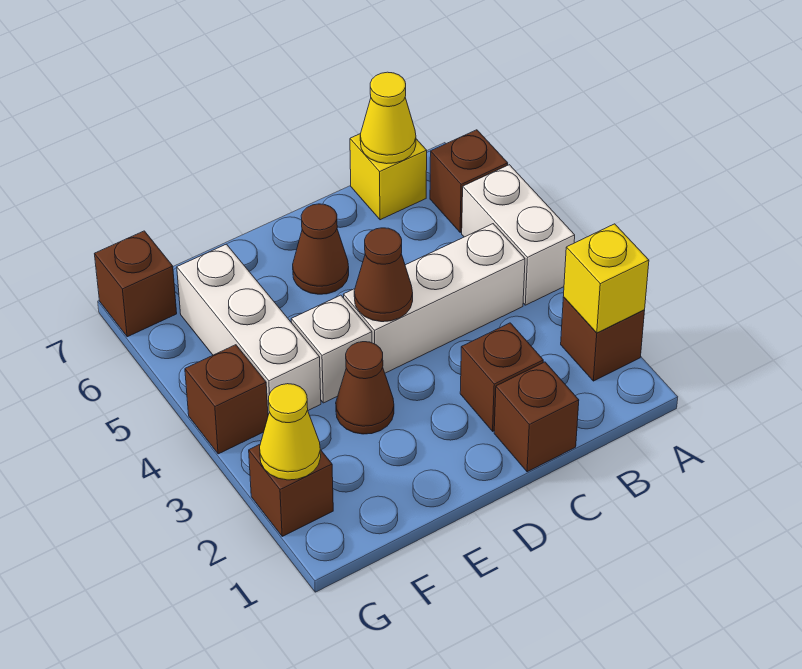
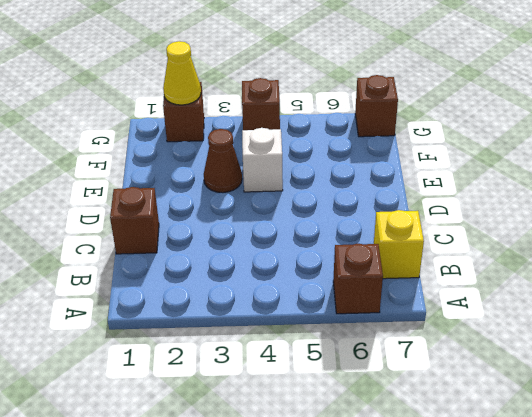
none -> brown brick A2 level 1
none -> white brick A4:A5 level 1
none -> white brick B4:D4 level 1

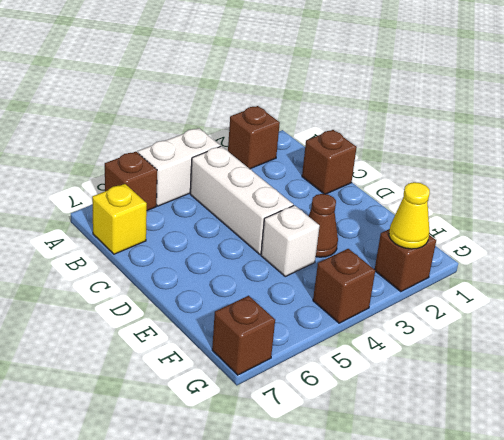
none -> brown brick C2 level 1
none -> brown cone D6 level 1
none -> white brick F4:F6 level 1

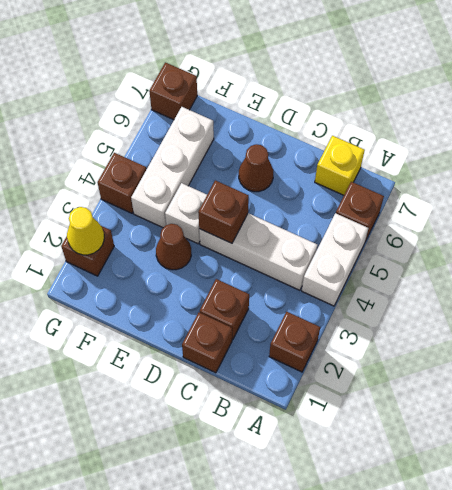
brown brick D4 level 2 -> brown cone D4 level 2
none -> yellow brick A2 level 2
none -> yellow cone B7 level 2

